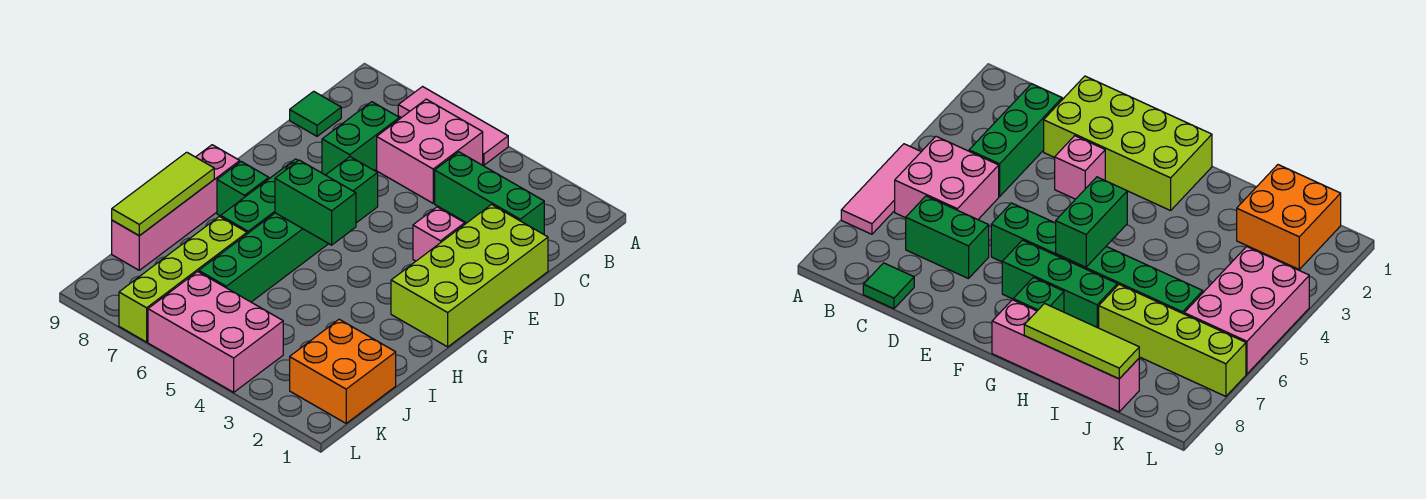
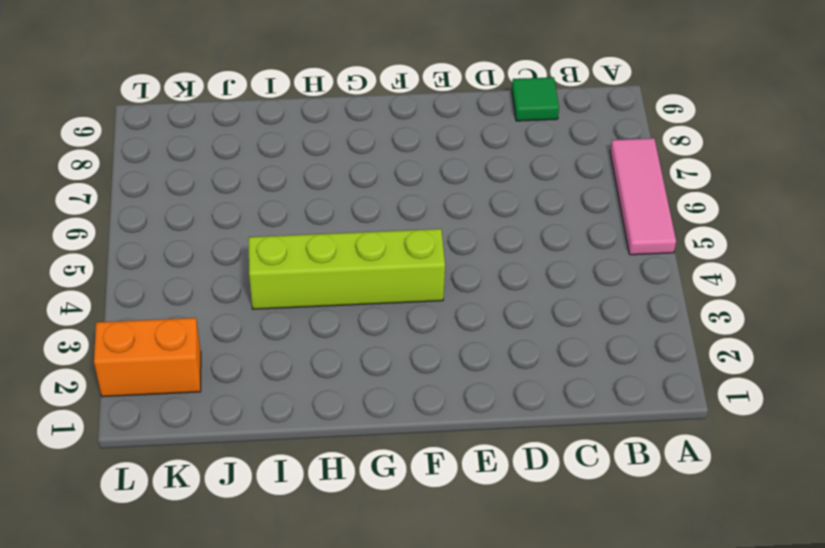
lime brick F4:I4 level 1 -> lime brick I7:L7 level 1
orange brick K2:L2 level 1 -> orange brick J1:K2 level 1
none -> pink brick B5:C6 level 1
none -> green brick C2:C4 level 1
none -> green brick C7:D7 level 1

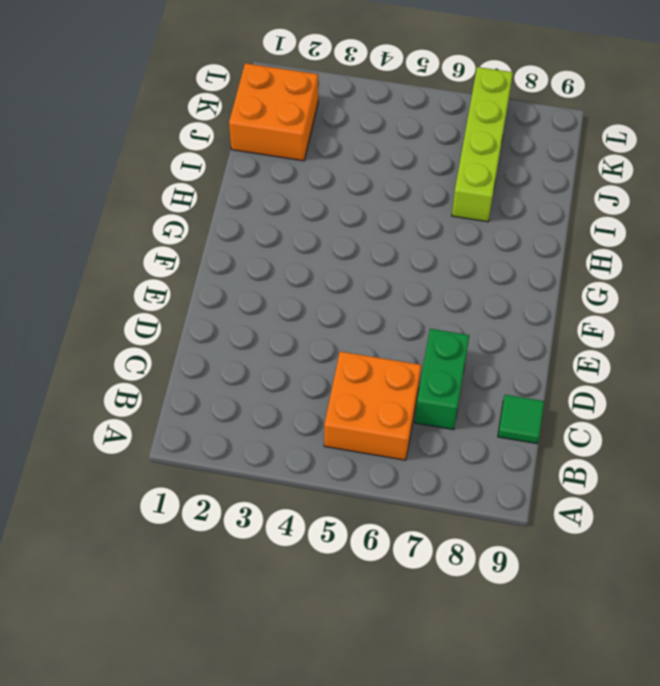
orange brick B5:C6 level 1 -> pink brick B5:C6 level 1
none -> pink tile A5:A7 level 1
none -> green brick C2:C4 level 1
none -> lime brick D1:G2 level 1

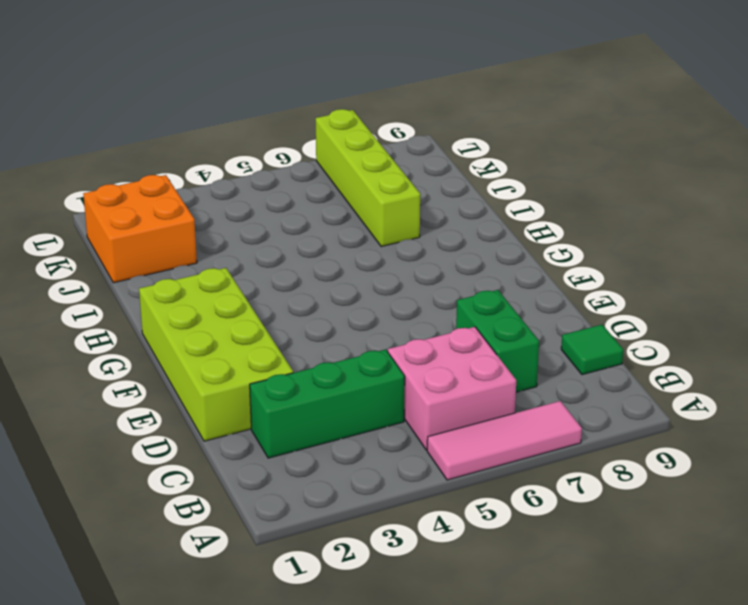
none -> pink brick E3 level 1
none -> green brick E6:J6 level 1
none -> green brick F7:H7 level 1

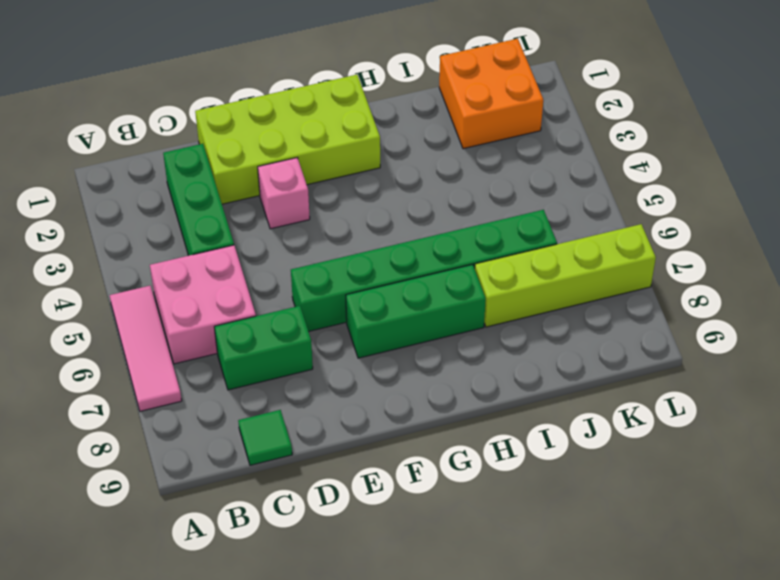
none -> green brick G8 level 1
none -> pink brick G9:J9 level 1
none -> pink brick K4:L6 level 1

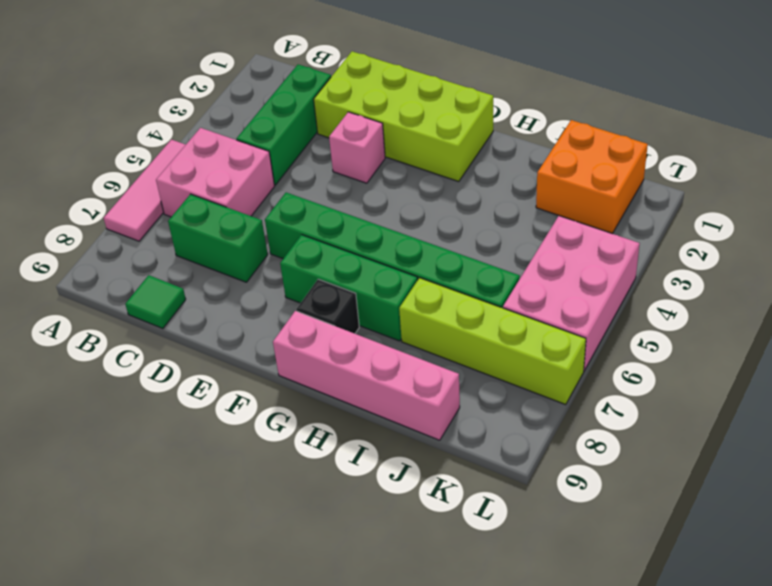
black brick G8 level 1 -> green brick G8 level 1
none -> green brick G5:G6 level 2
none -> lime tile H9:J9 level 2

